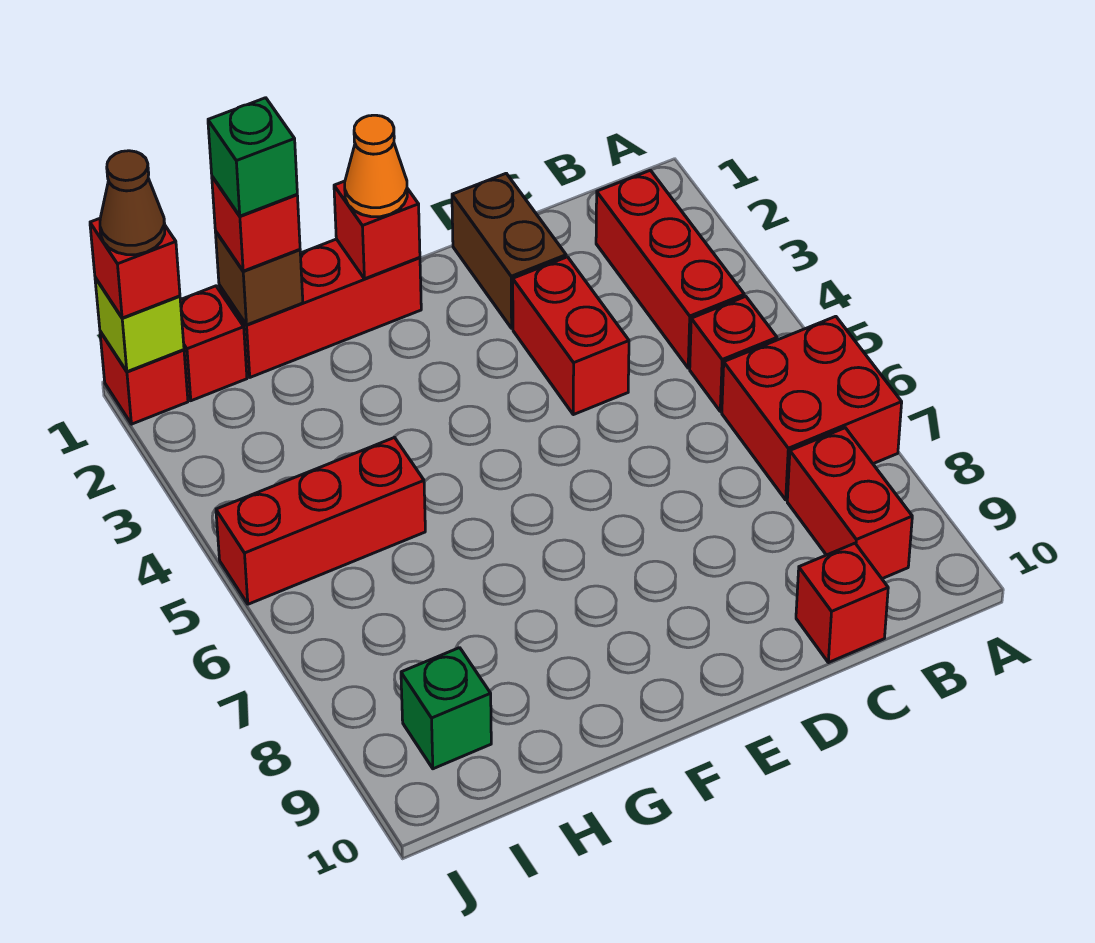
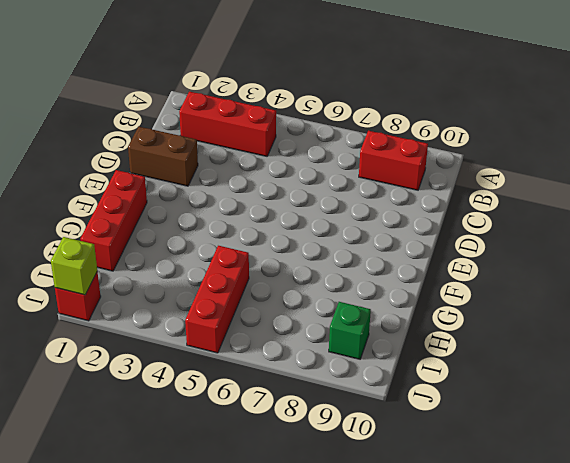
none -> red brick A6:B7 level 1
none -> red brick B5 level 1
none -> red brick C10 level 1

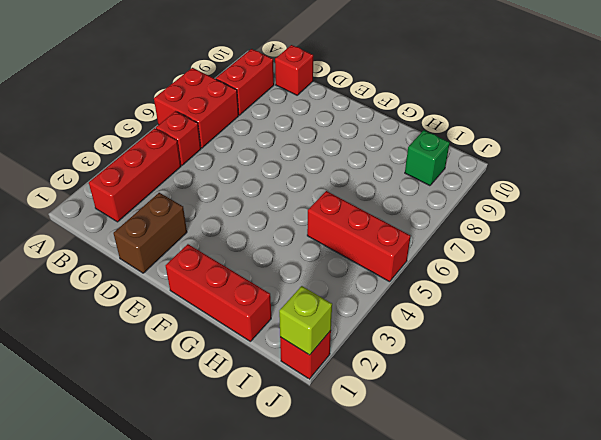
none -> red brick D3:D4 level 1
none -> red brick I1 level 1
none -> red brick F1 level 2

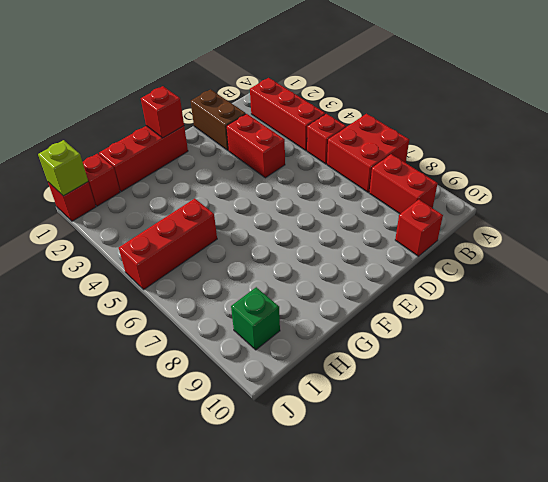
none -> brown brick H1 level 2
none -> orange cone F1 level 3
none -> red brick H1 level 3

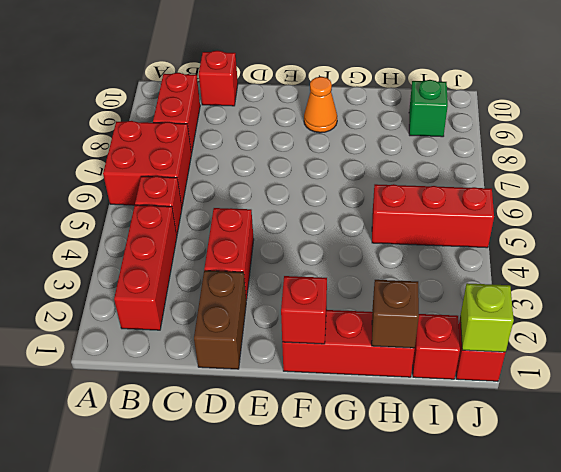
orange cone F9 level 1 -> orange cone F1 level 3
none -> red brick H1 level 3
none -> red brick J1 level 3
none -> green brick H1 level 4

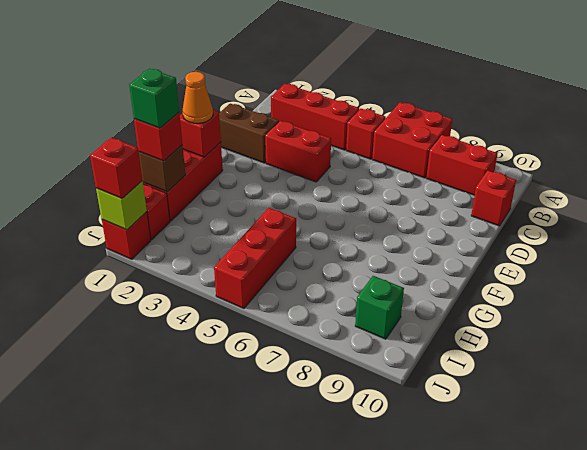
none -> brown cone J1 level 4

